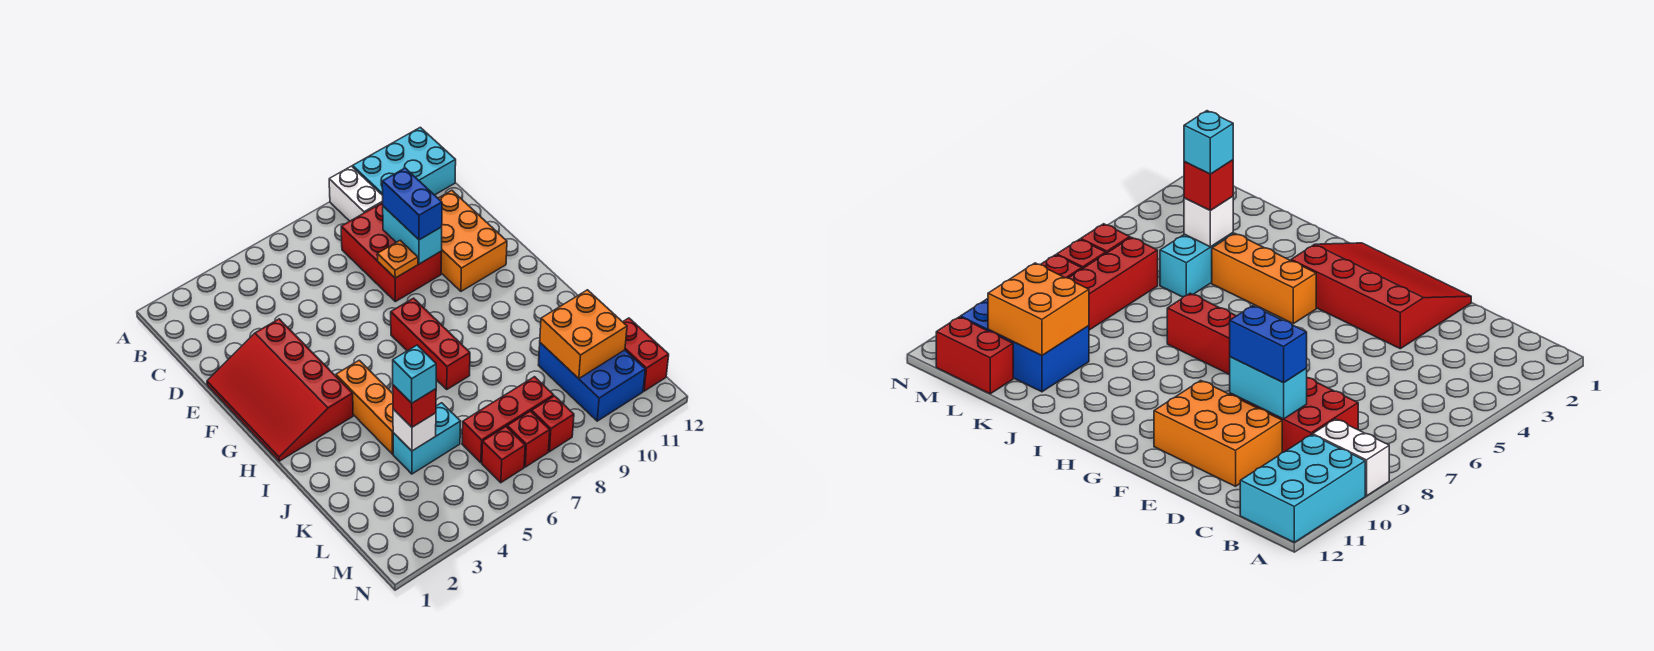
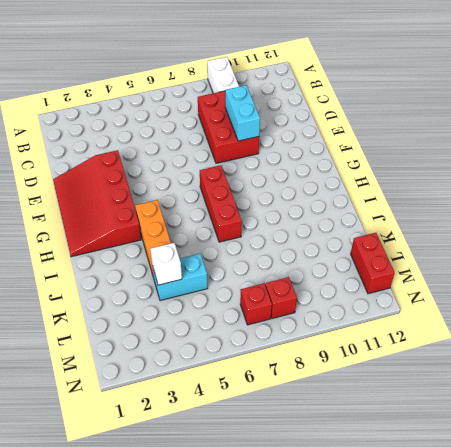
none -> cyan brick A10:B12 level 1
none -> orange brick D10:F11 level 1
none -> blue brick K10:M11 level 1

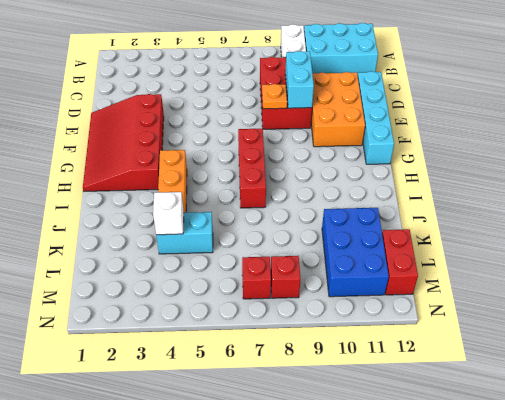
cyan brick D12:G12 level 1 -> none
none -> red brick L6:L8 level 1
none -> red brick M6 level 1
none -> orange brick K10:L11 level 2

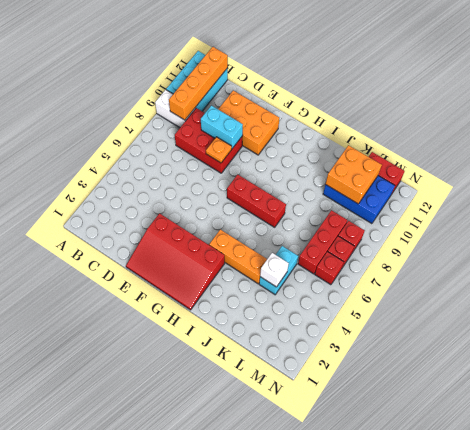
orange brick B9:B12 level 2 -> none
none -> blue brick D9:E9 level 3
none -> red brick K4 level 3
none -> cyan brick K4 level 4

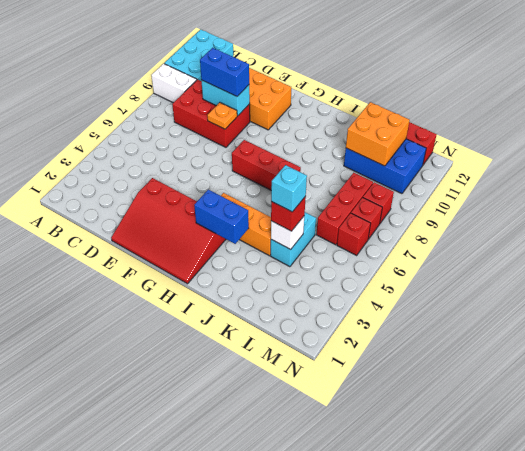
blue brick H3:I3 level 2 -> none

